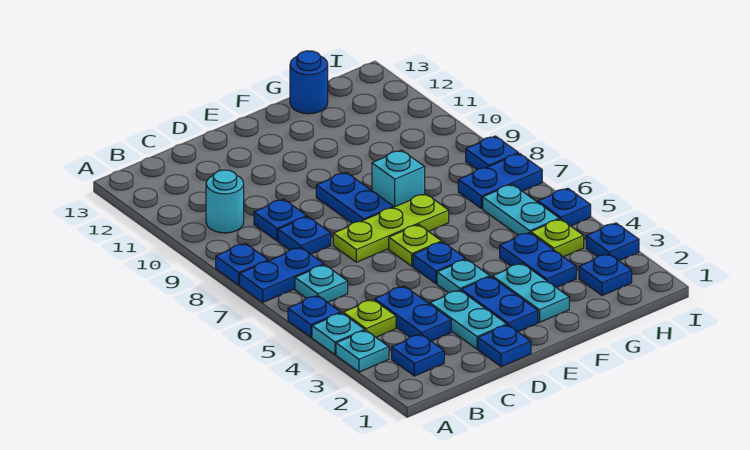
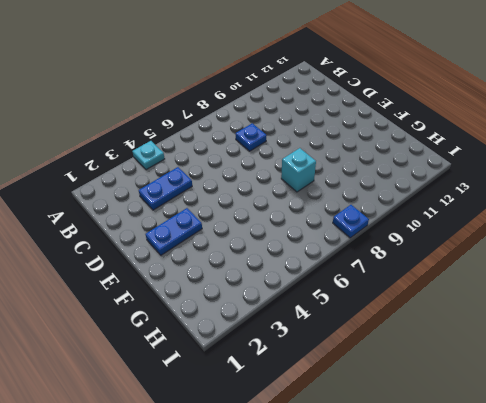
none -> cyan plate A3 level 1
none -> blue plate A5 level 1
none -> blue plate A7:B7 level 1
none -> blue plate A8 level 1

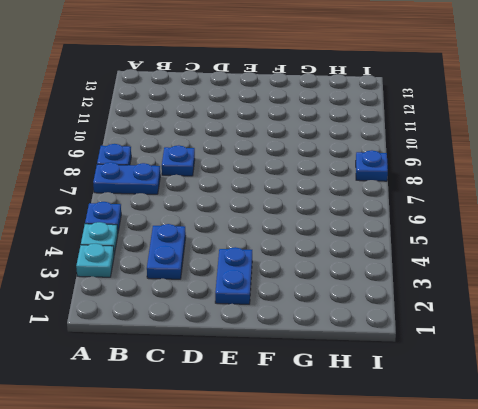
none -> blue plate B2 level 1
none -> lime plate B4 level 1
none -> cyan plate B6 level 1
none -> cyan round brick B10 level 1

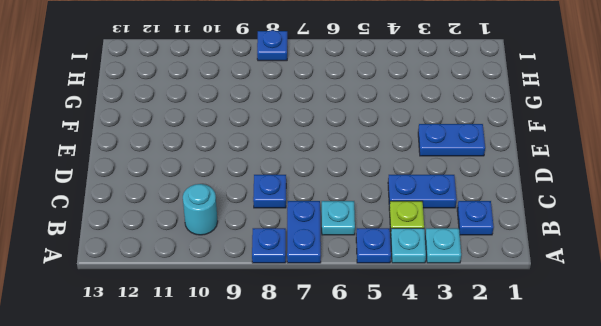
none -> blue plate C9 level 1
none -> blue plate D1 level 1
none -> cyan plate D2:D3 level 1
none -> lime plate D7:F7 level 1

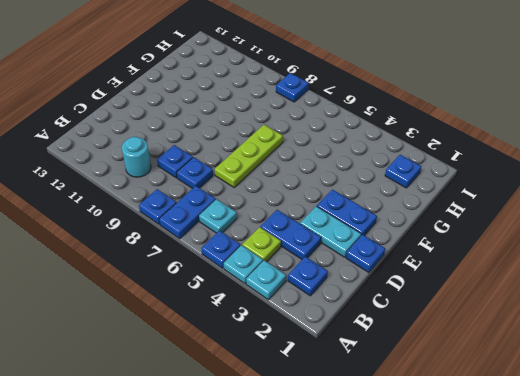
none -> cyan plate E4 level 1
none -> blue plate E5 level 1
none -> lime plate E6 level 1
none -> blue plate E8:E9 level 1

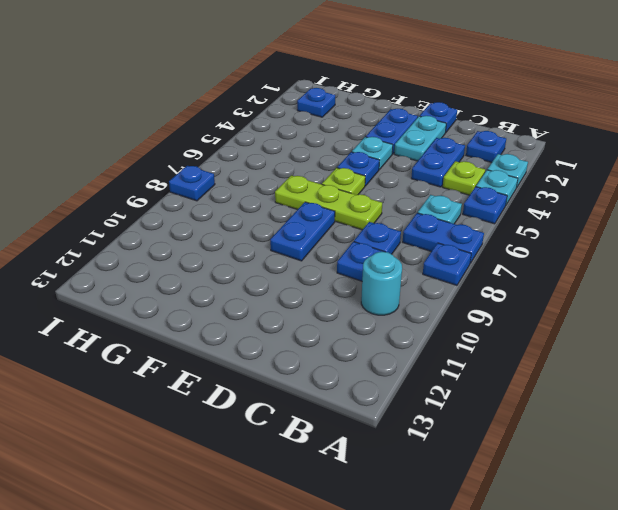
none -> cyan plate F2:F3 level 1
none -> cyan brick F8 level 1
none -> blue plate G3:G4 level 1
none -> blue round brick G13 level 1

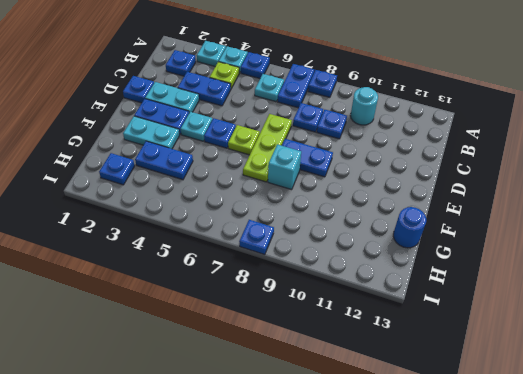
none -> lime plate H4 level 1
none -> cyan plate H5:H6 level 1
none -> blue plate H7:I7 level 1
none -> blue plate I3 level 1

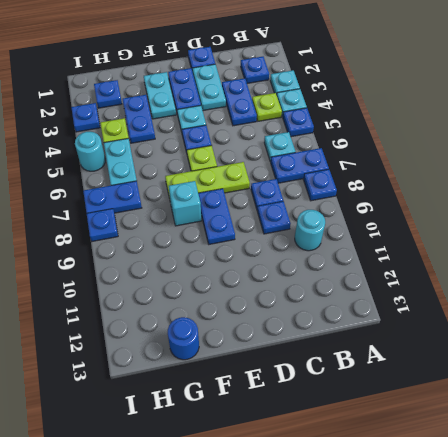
cyan round brick I5 level 1 -> blue plate I5 level 1

